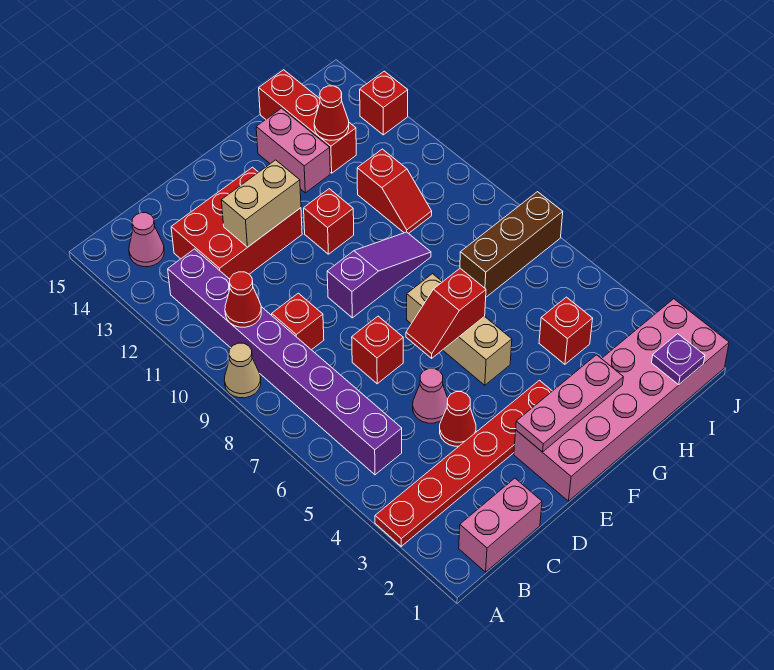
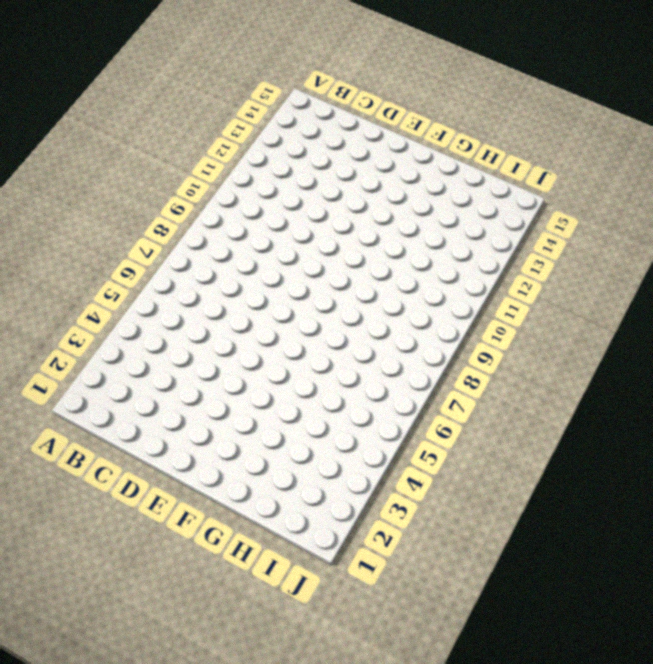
none -> red plate A3:F3 level 1
none -> tan cone A9 level 1
none -> pink brick B1:C1 level 1

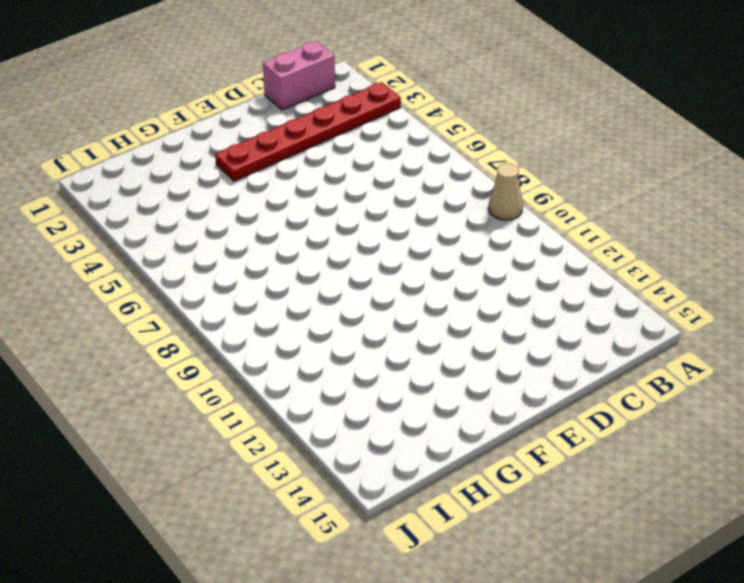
none -> purple brick B5:B12 level 1
none -> pink cone B14 level 1
none -> red brick C9 level 1

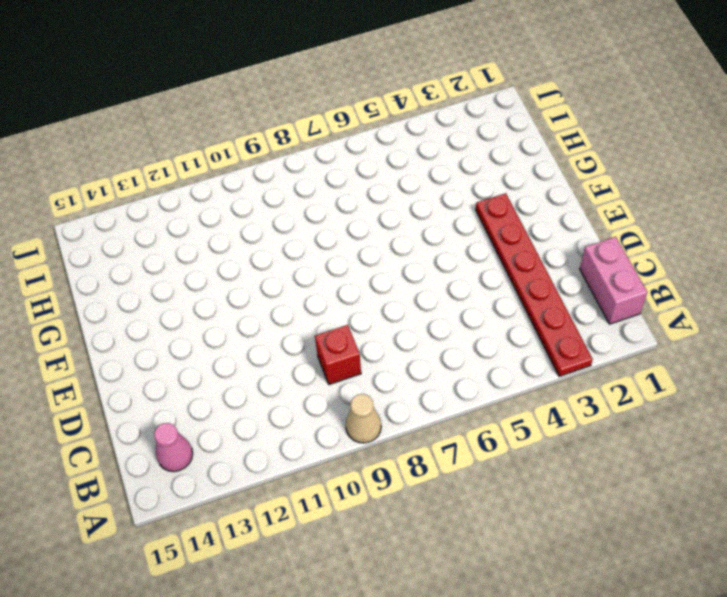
none -> purple brick B5:B12 level 1
none -> red brick C12:E13 level 1
none -> red cone D4 level 1

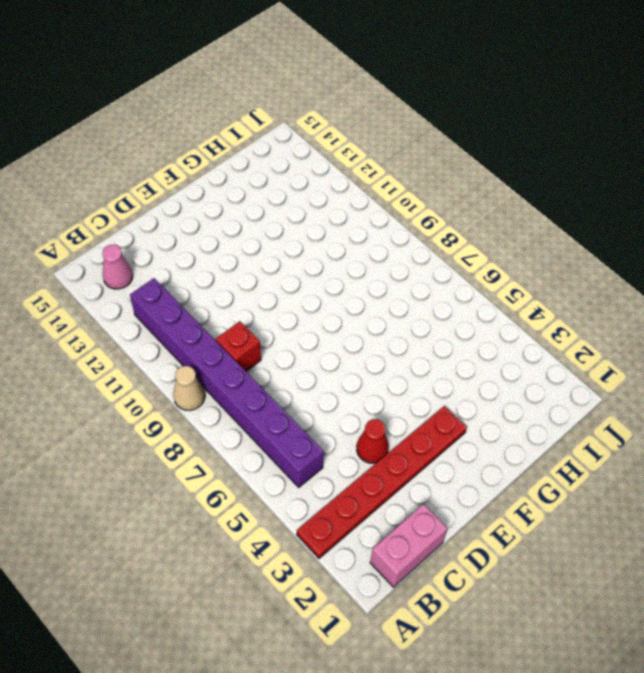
none -> red brick C12:E13 level 1
none -> pink cone D5 level 1
none -> red brick D7 level 1

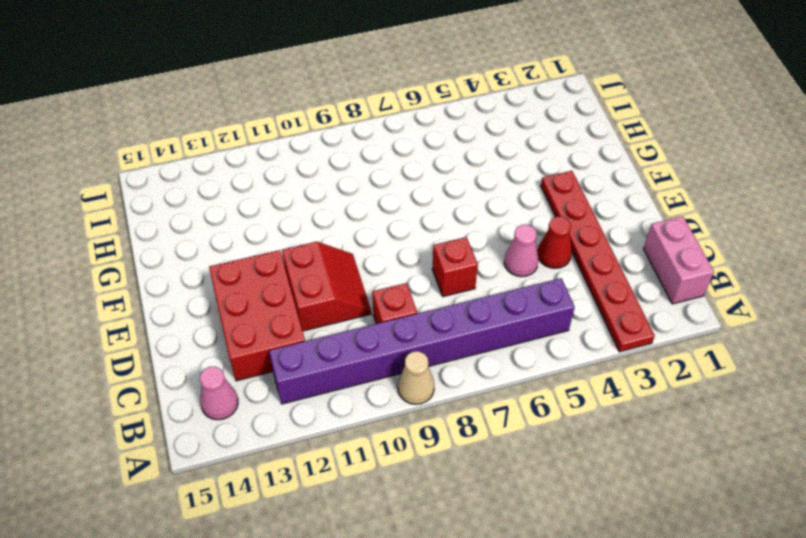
red slope D10:E11 level 1 top 11 -> none
none -> pink brick E1:J2 level 1
none -> purple slope E9:G9 level 1 top E
none -> tan brick F5:F7 level 1

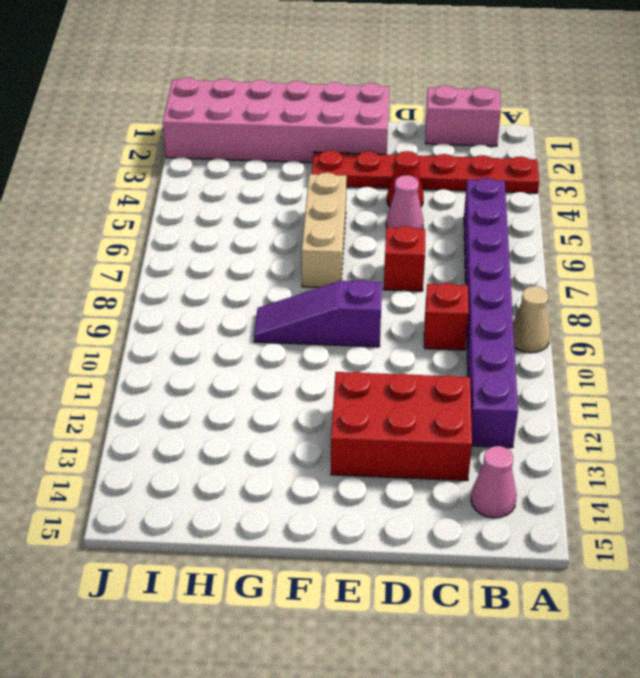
none -> red brick F11 level 1
none -> pink brick G13:G14 level 1
none -> red brick H4 level 1

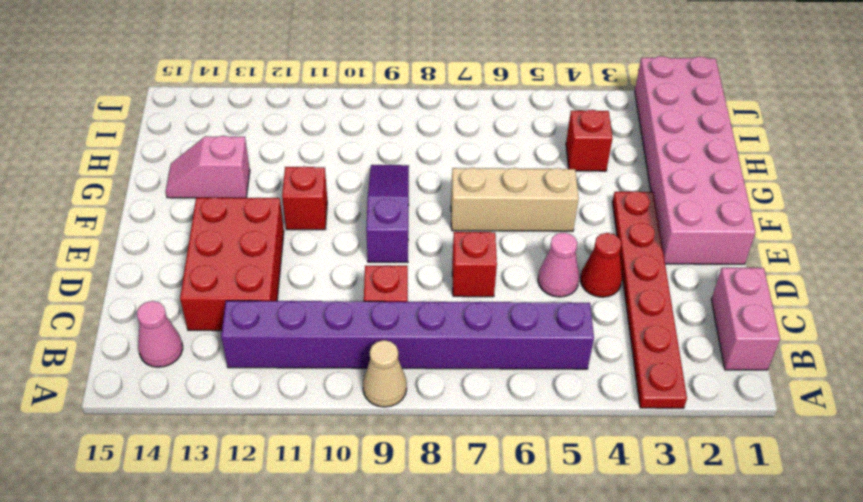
pink slope G13:G14 level 1 top 13 -> pink brick G13:G14 level 1
none -> brown brick H7:J7 level 1
none -> red slope H10:H11 level 1 top 11
none -> red brick H13:H15 level 1

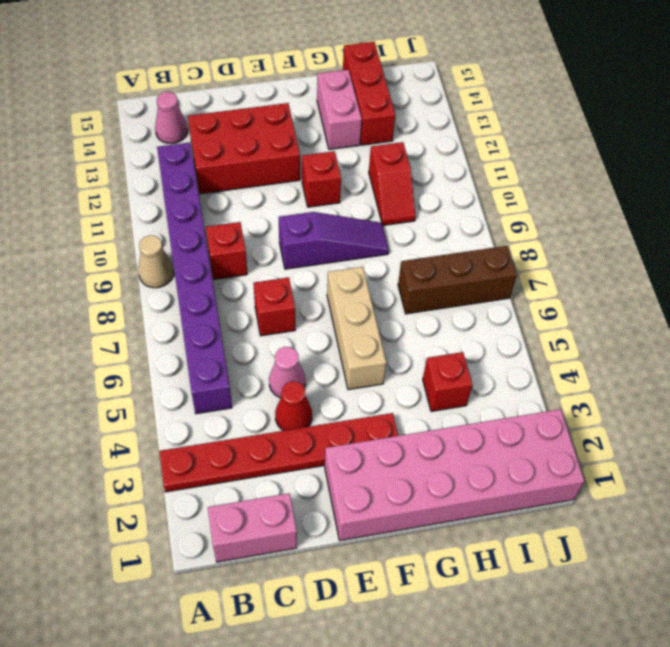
none -> red brick J13 level 1
none -> red cone B10 level 2
none -> tan brick D12:E12 level 2

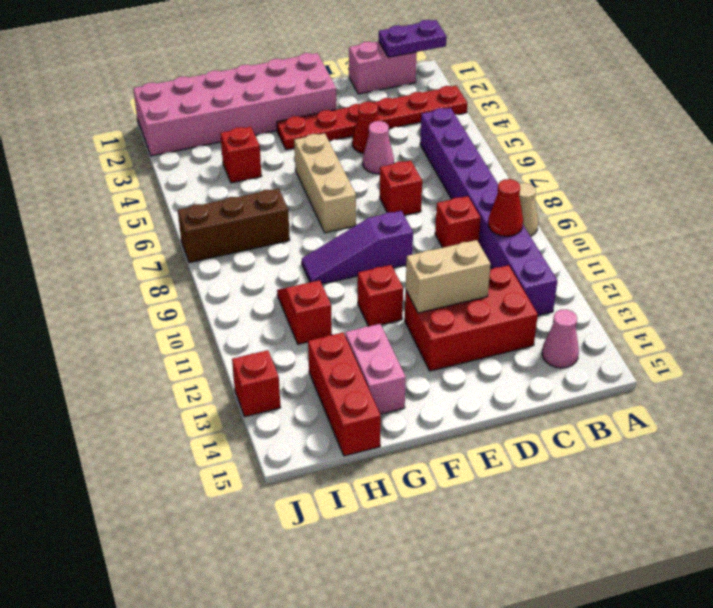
purple plate A1:B1 level 2 -> none
none -> pink plate E2:G2 level 2
none -> red slope E6:F6 level 2 top F
none -> red cone H13 level 2

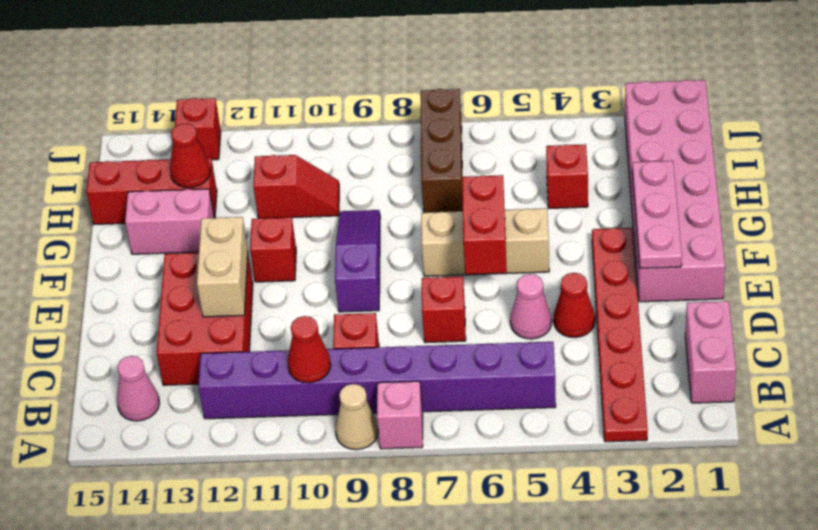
pink brick A8 level 1 -> none
red brick E6:F6 level 2 -> red slope E6:F6 level 2 top F
none -> purple plate I1 level 2

